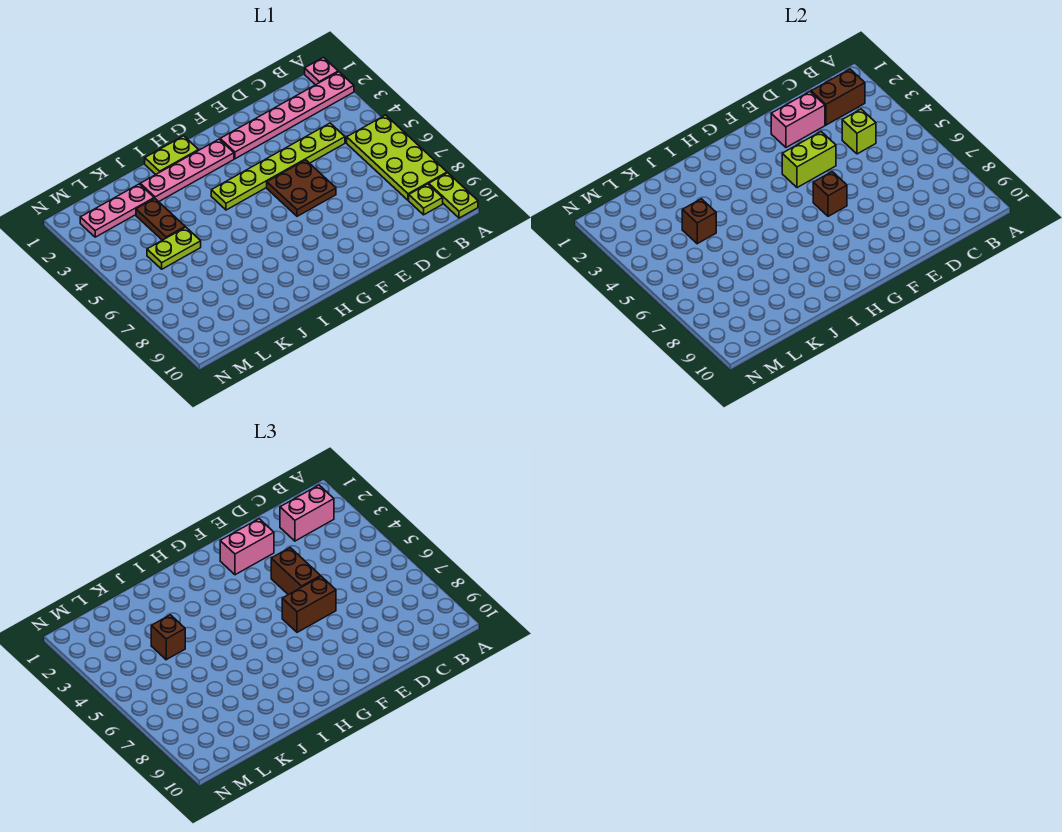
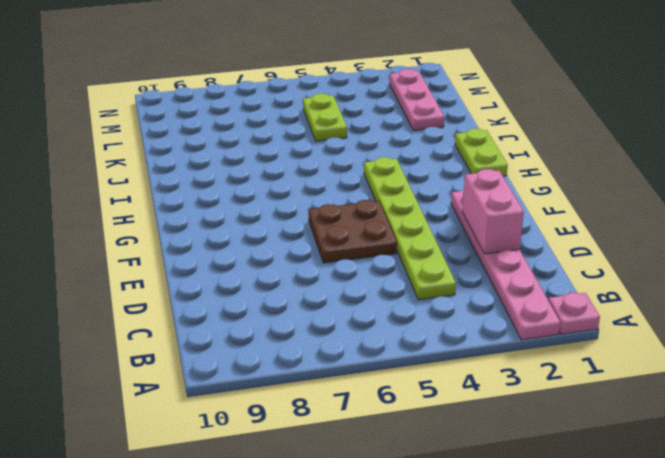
none -> lime plate A5:B8 level 1
none -> lime plate A9:A10 level 1
none -> lime plate B9 level 1

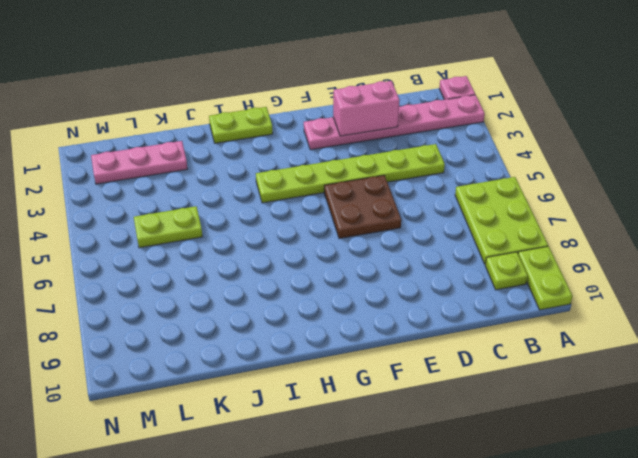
lime plate A6:B8 level 1 -> lime plate A5:B8 level 1
none -> pink plate G2:J2 level 1
none -> brown plate K3:K4 level 1
none -> brown brick B2:C2 level 2

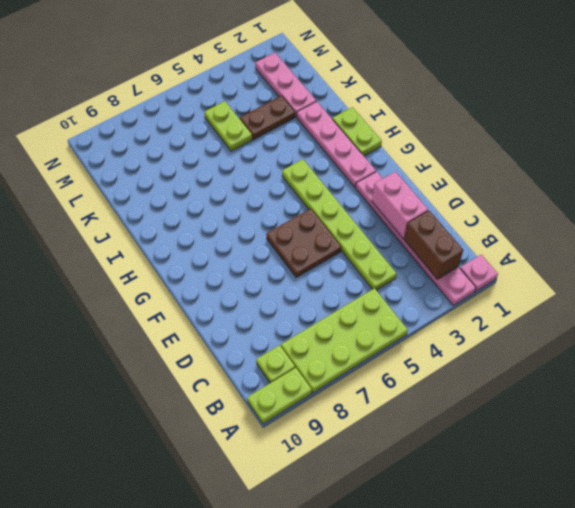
none -> lime brick C4 level 2
none -> lime brick E4:F4 level 2
none -> brown brick F6 level 2

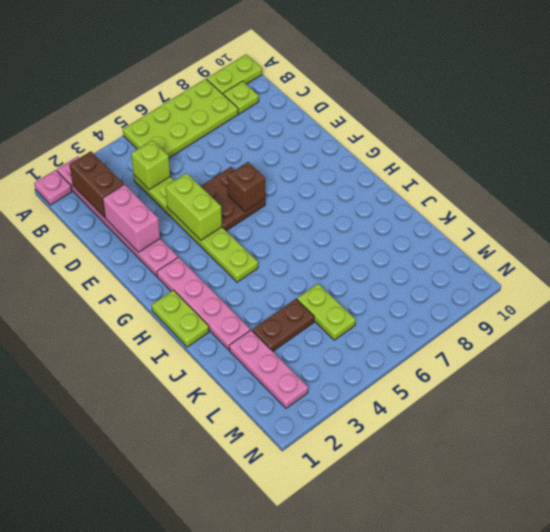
none -> brown brick K4 level 2
none -> pink brick B2:C2 level 3
none -> pink brick E2:F2 level 3

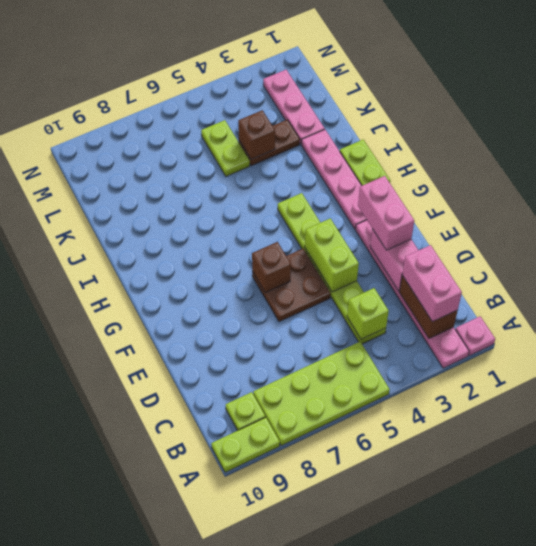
none -> brown brick E4:E5 level 3
none -> brown brick E6:F6 level 3
none -> brown brick K4 level 3

